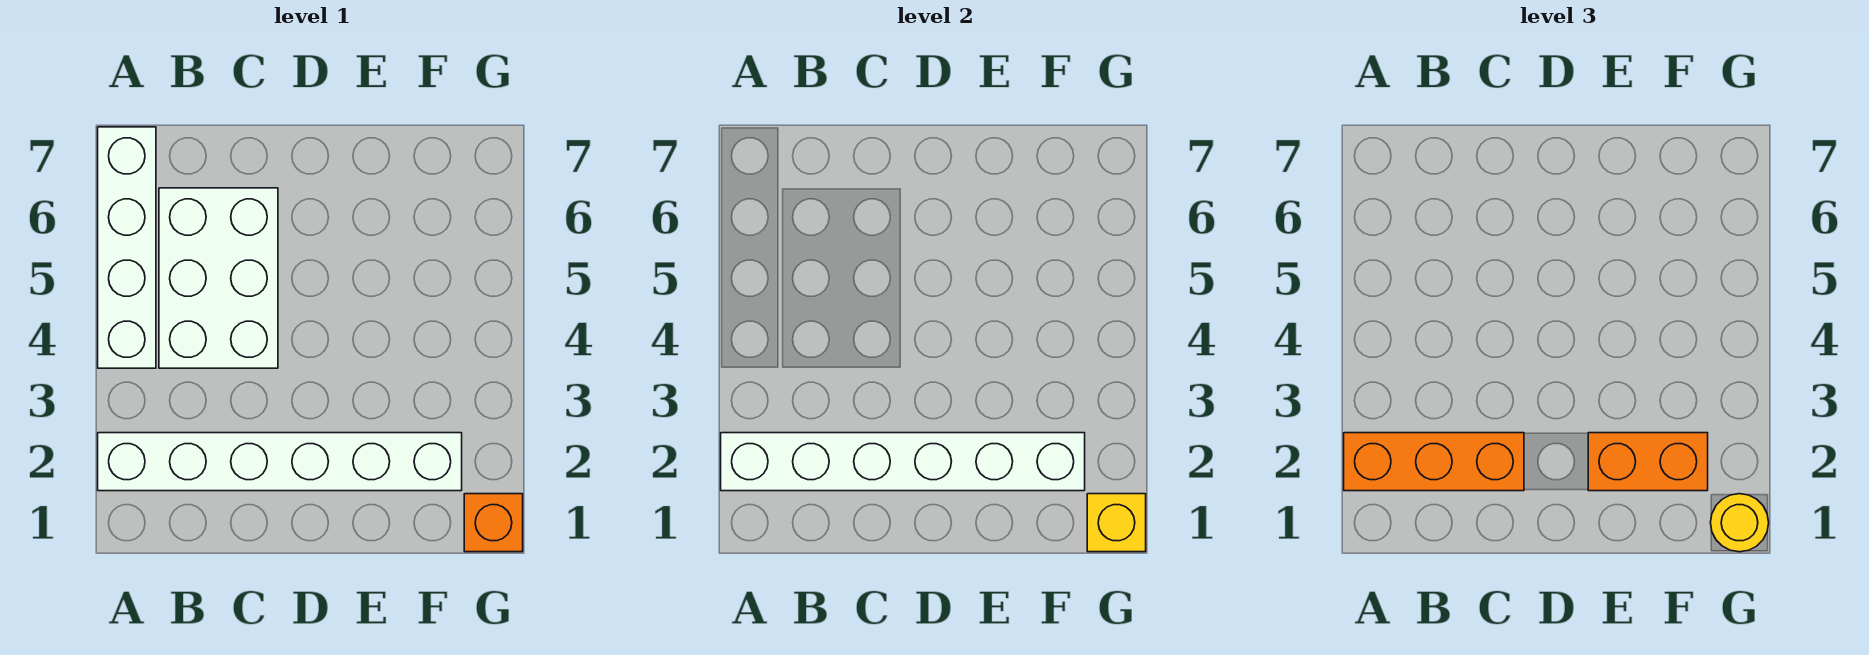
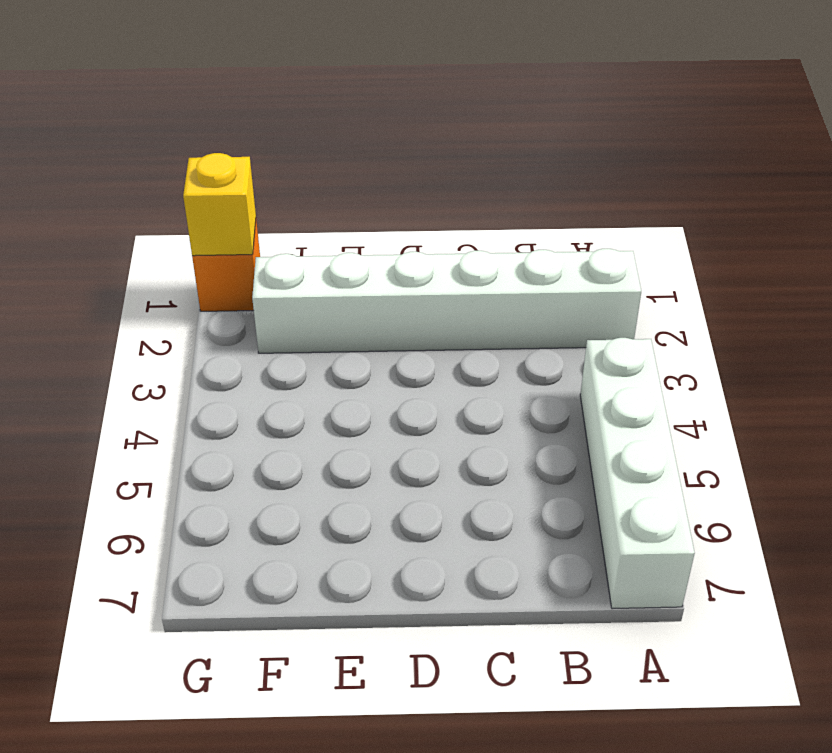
none -> white brick B4:C6 level 1
none -> white brick A2:F2 level 2

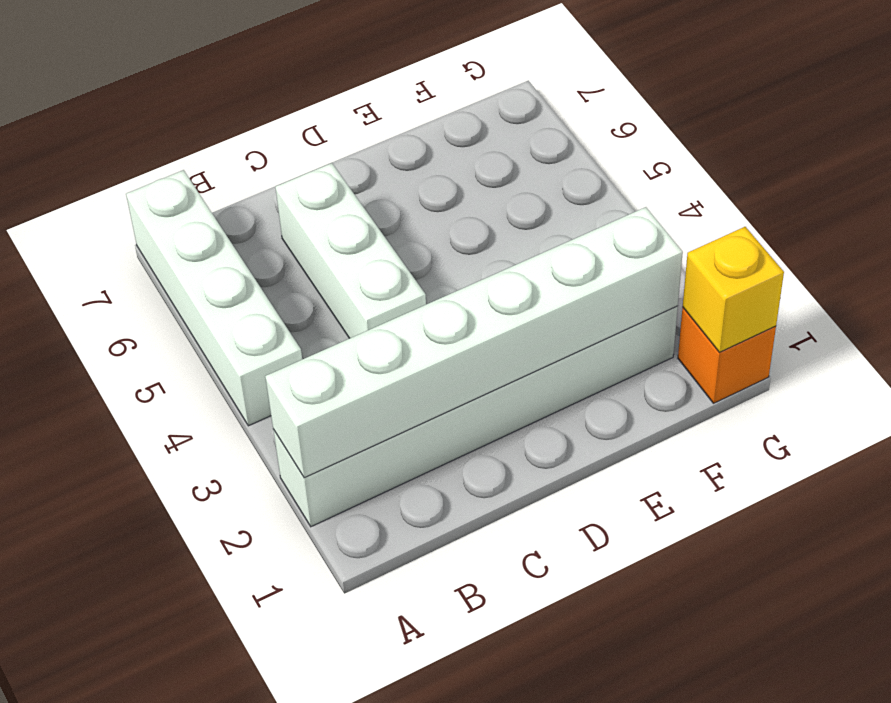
white brick C4:C6 level 1 -> white brick B4:C6 level 1
none -> orange brick A2:C2 level 3
none -> orange brick E2:F2 level 3

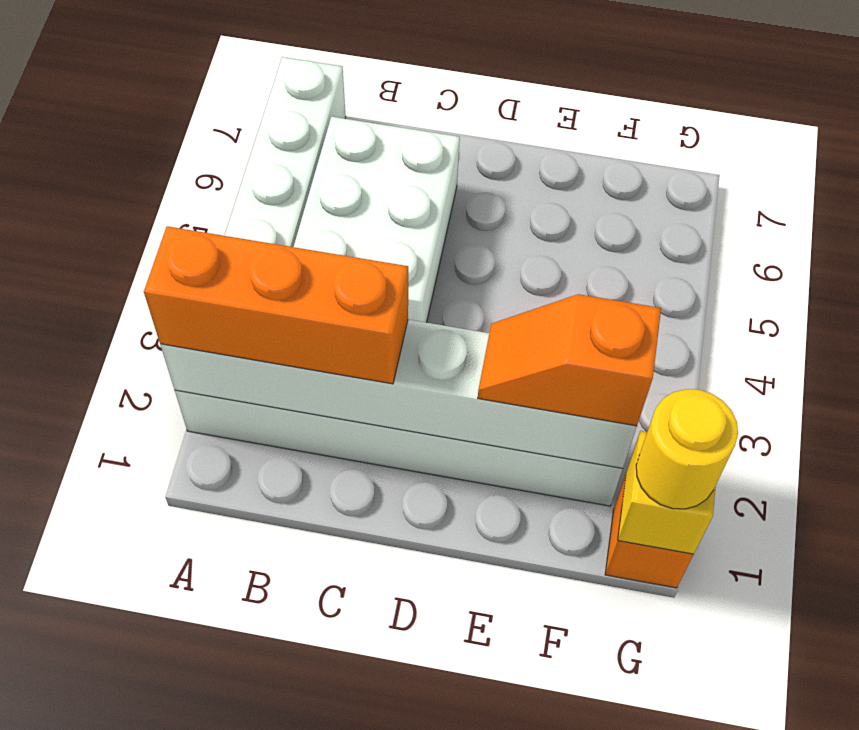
orange slope E2:F2 level 3 top F -> orange brick E2:F2 level 3

